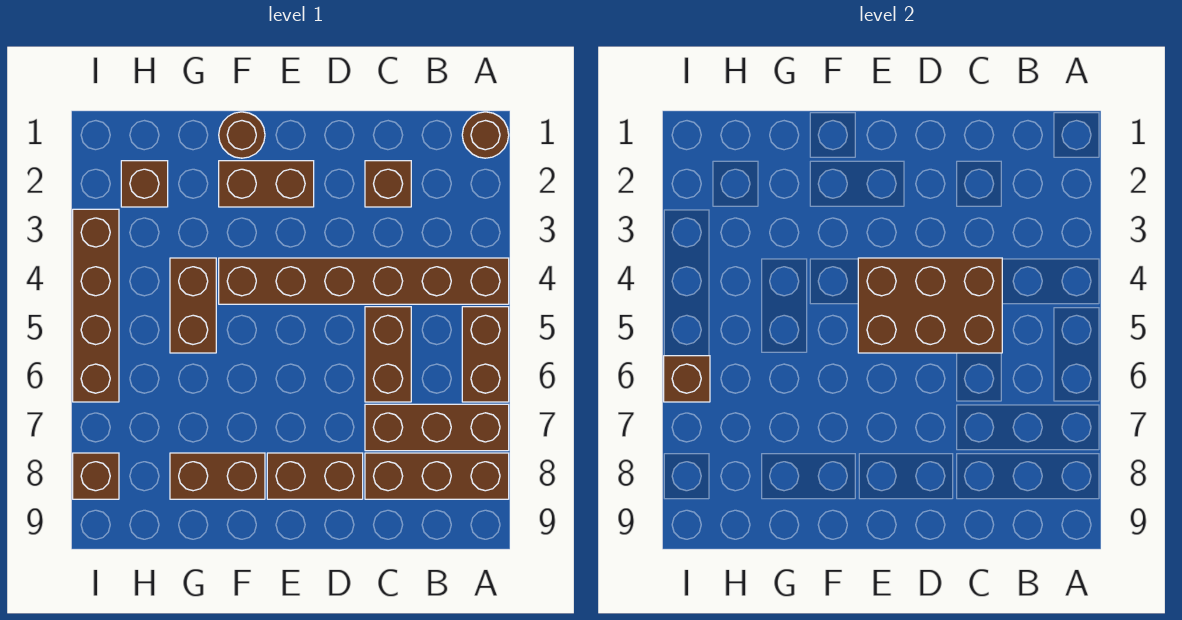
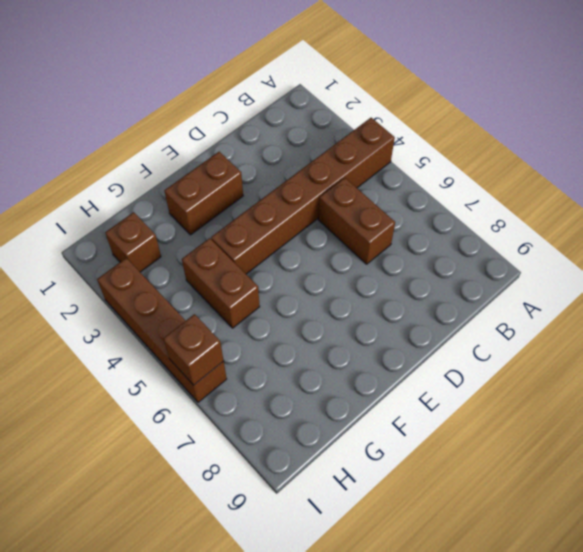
none -> brown round brick A1 level 1
none -> brown brick A5:A6 level 1
none -> brown brick A7:C7 level 1

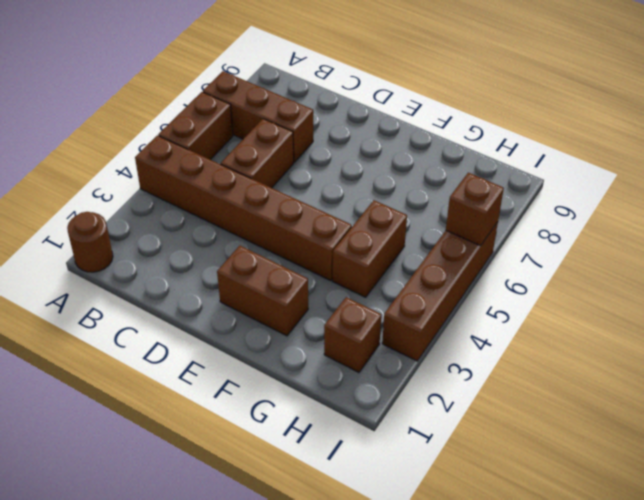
none -> brown brick A8:C8 level 1
none -> brown brick C2 level 1
none -> brown brick D8:E8 level 1

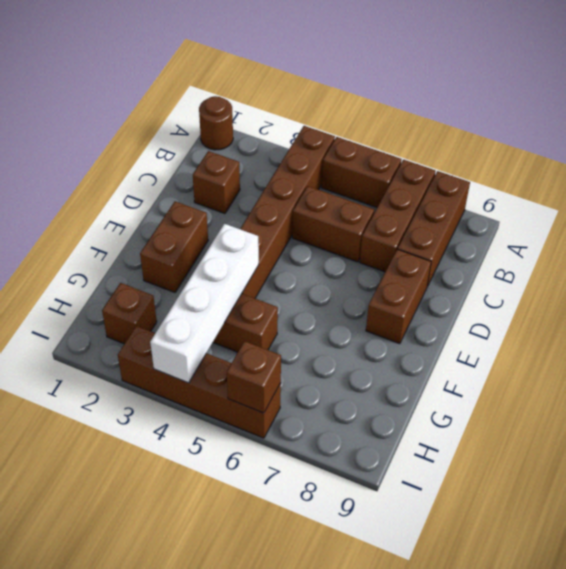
white brick F4:I4 level 2 -> none
none -> brown round brick F1 level 1
none -> brown brick F8:G8 level 1
none -> brown brick I8 level 1

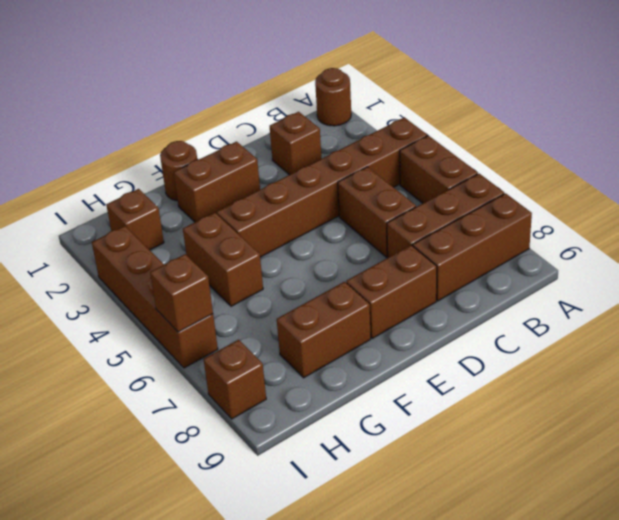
none -> brown brick C4:E5 level 2

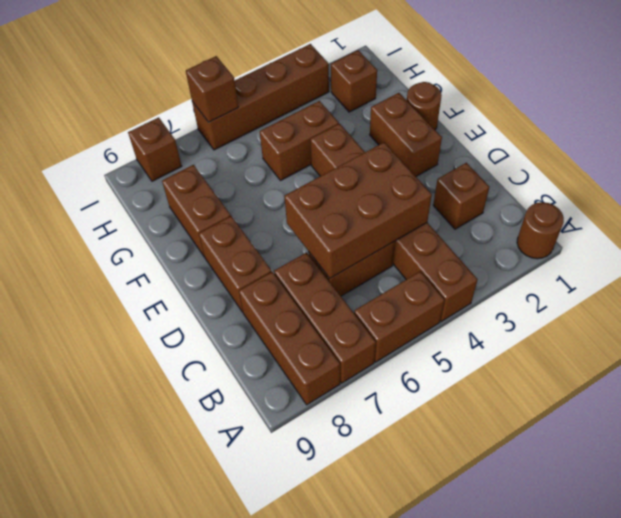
brown brick C4:D6 level 2 -> brown brick C4:E5 level 2

